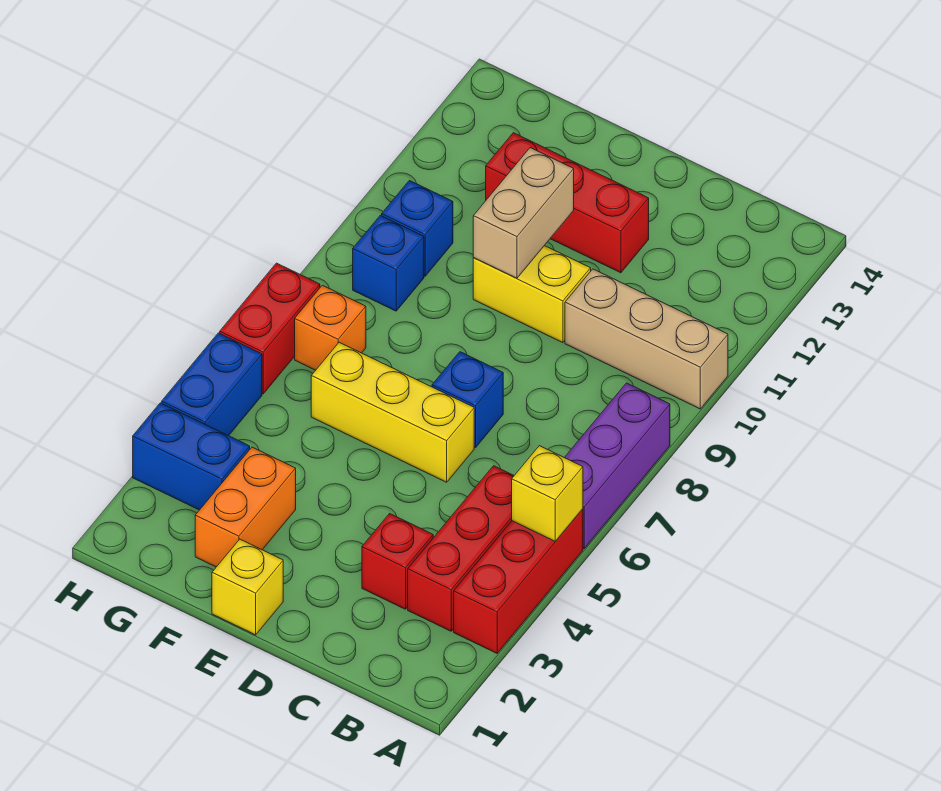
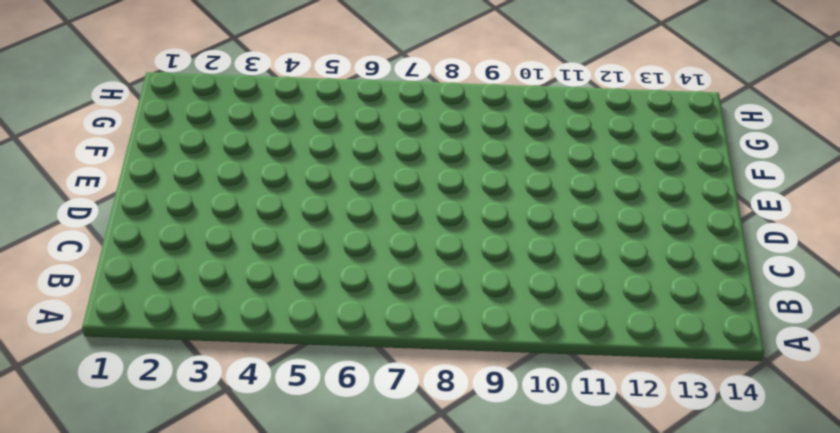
none -> red brick A3:A5 level 1
none -> purple brick A6:A8 level 1
none -> tan brick A10:C10 level 1

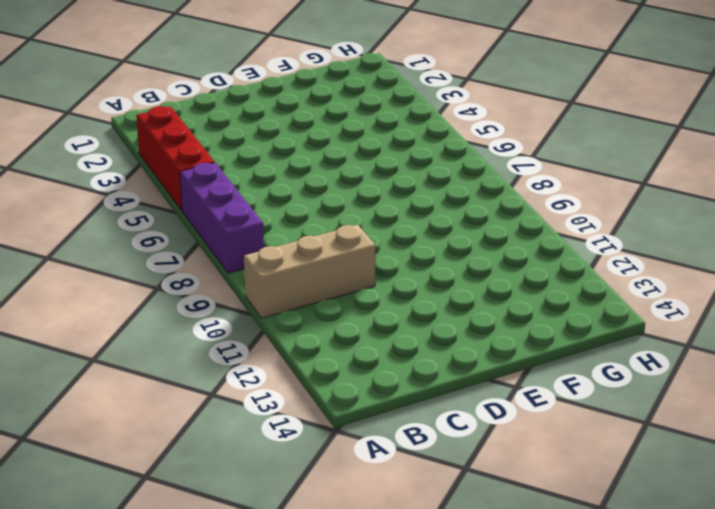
none -> red brick B3:B5 level 1
none -> red brick C3 level 1
none -> yellow brick D6:F6 level 1

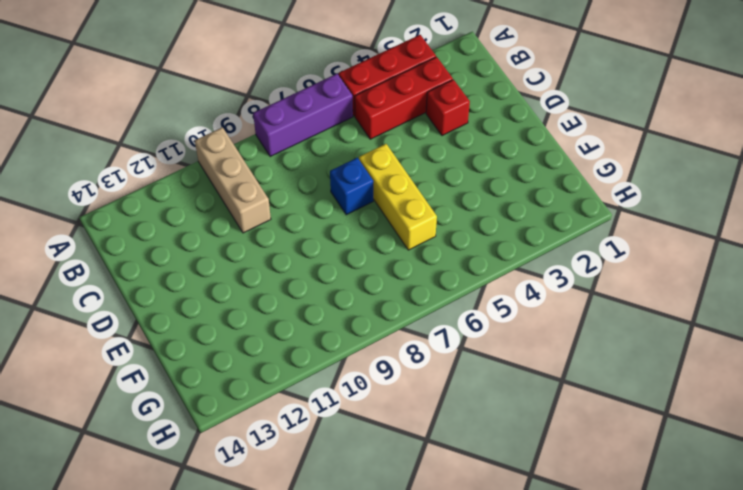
none -> yellow brick D10:E10 level 1
none -> red brick D12:F12 level 1
none -> yellow brick E1 level 1

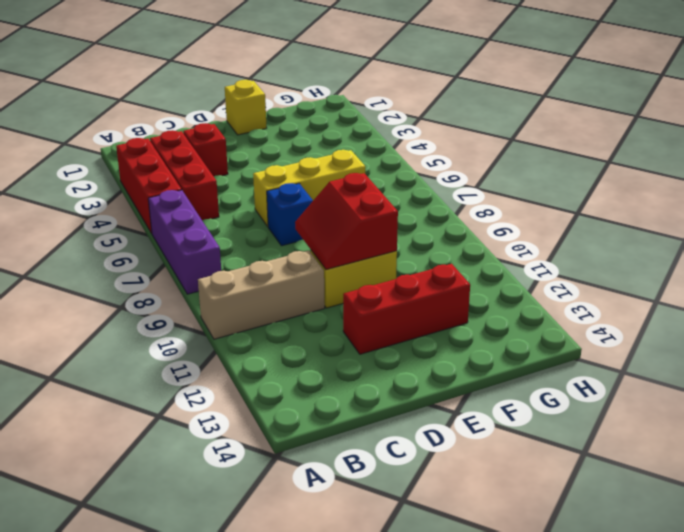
red slope D9:E10 level 2 top E -> tan brick E10:E11 level 2
none -> orange brick F2:F3 level 1
none -> blue brick G3:H3 level 1
none -> orange brick G7 level 1

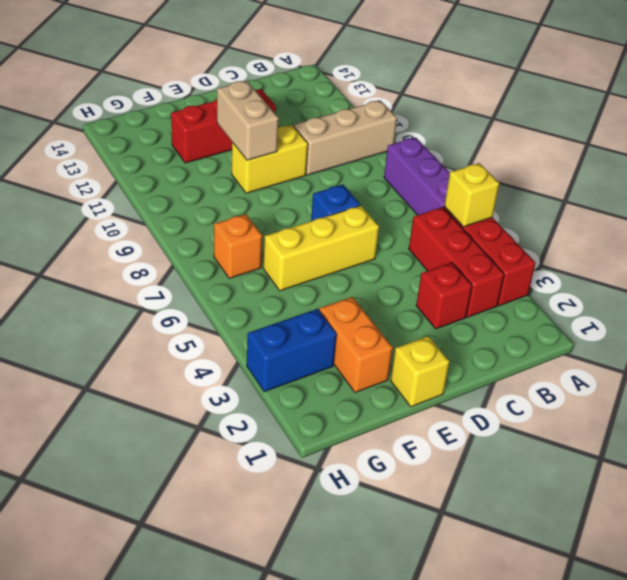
none -> blue brick G9 level 1
none -> blue brick G10 level 1
none -> blue brick H4:H5 level 1

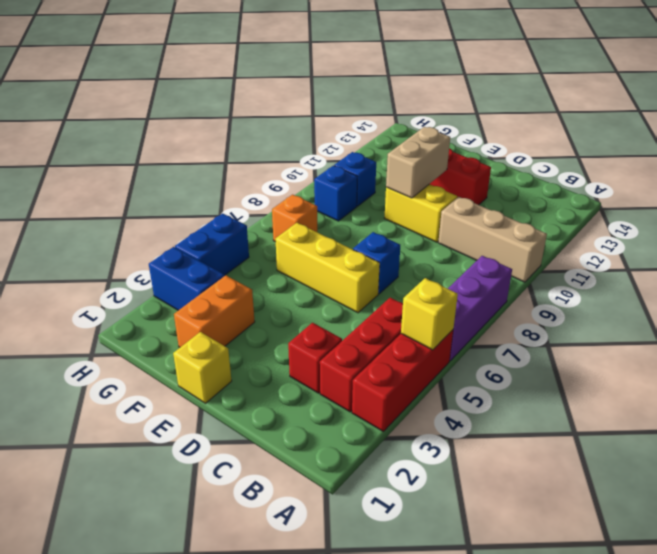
none -> red brick H6:H7 level 1

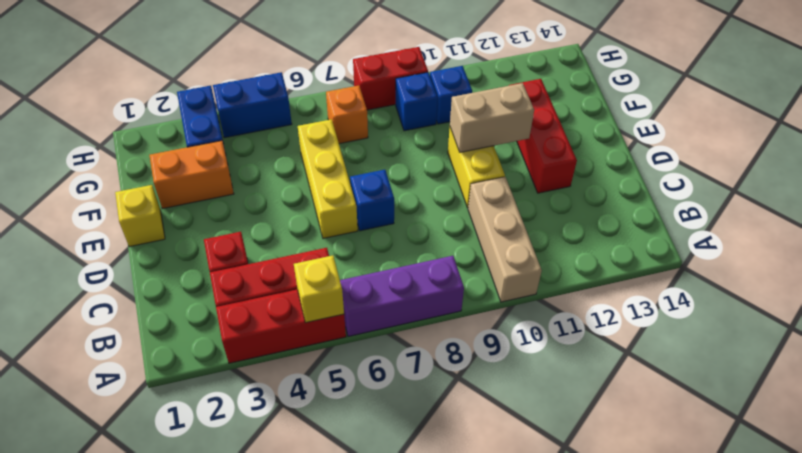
red brick H8:H9 level 1 -> red brick H6:H7 level 1

